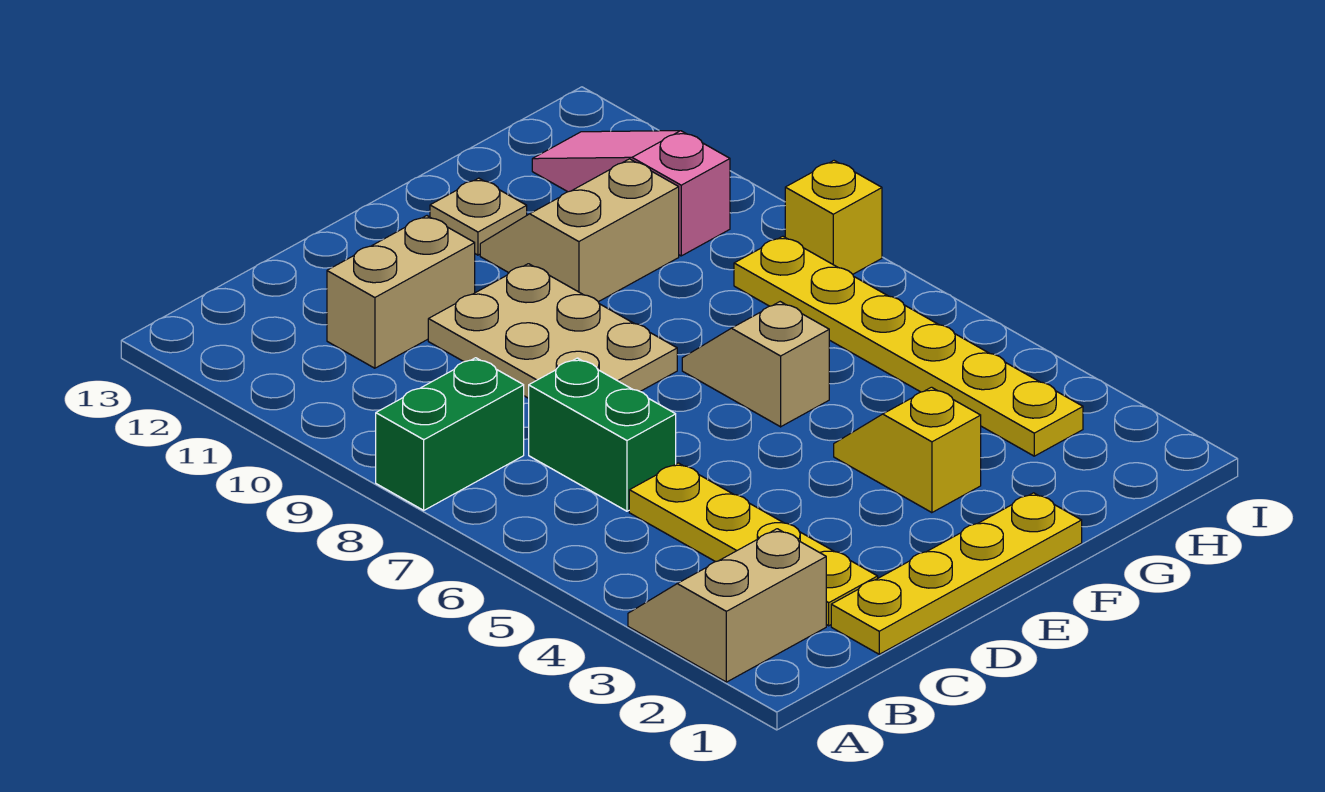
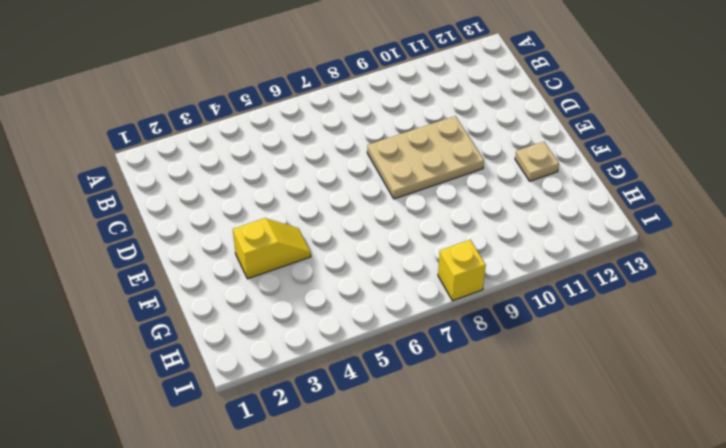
none -> tan slope A2:B3 level 1 top 2
none -> green brick A8:B8 level 1
none -> yellow plate C1:F1 level 1

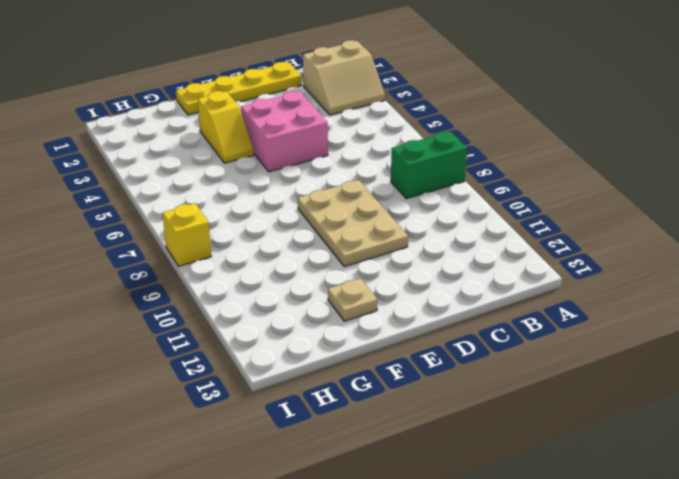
pink brick D4:E5 level 1 -> none
none -> yellow plate C2:C5 level 1
none -> green brick C6:C7 level 1
none -> tan brick C11:D11 level 1

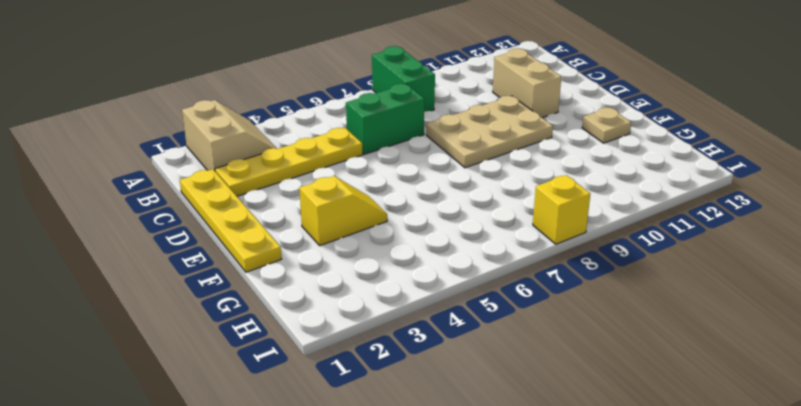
none -> tan slope F6:F7 level 1 top 6
none -> tan slope F10:G11 level 1 top 10
none -> yellow plate H3:H8 level 1

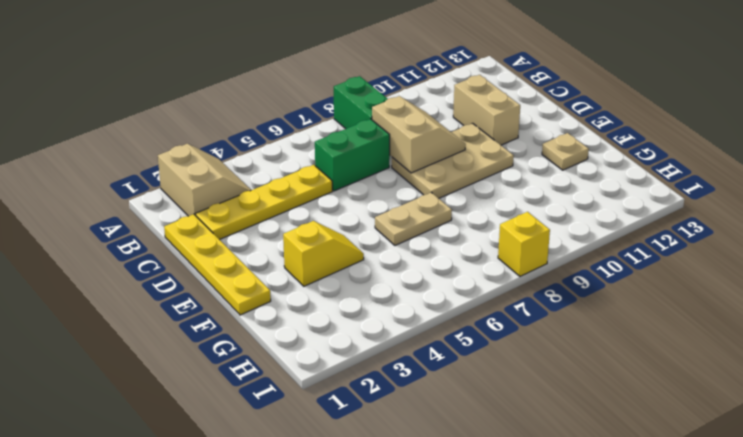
tan slope C8:D9 level 2 top 8 -> tan slope F10:G11 level 1 top 10
tan plate F6:F7 level 1 -> tan slope F6:F7 level 1 top 6
none -> yellow plate H3:H8 level 1
none -> pink slope H10:H12 level 1 top 10

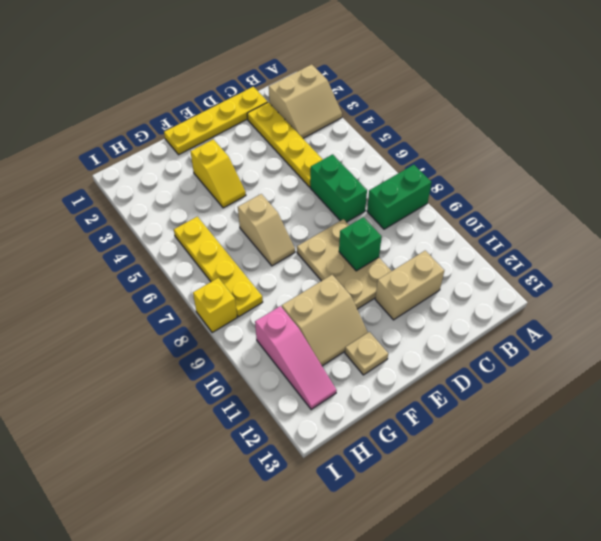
green brick D9 level 2 -> none
yellow plate H5:H8 level 1 -> yellow plate H3:H8 level 1

